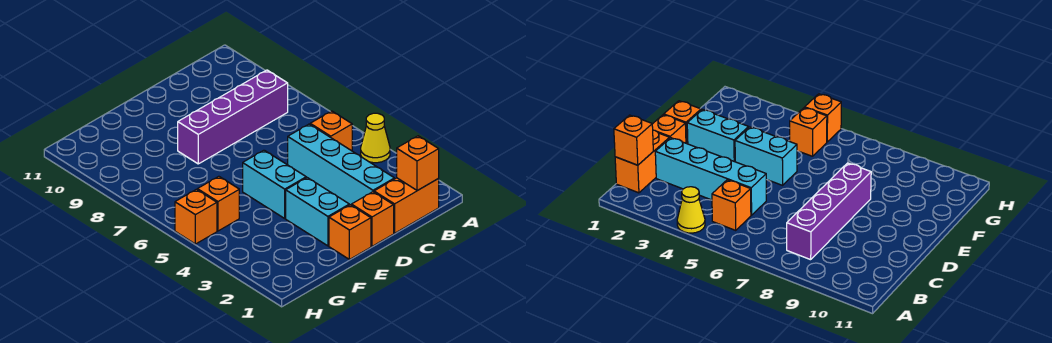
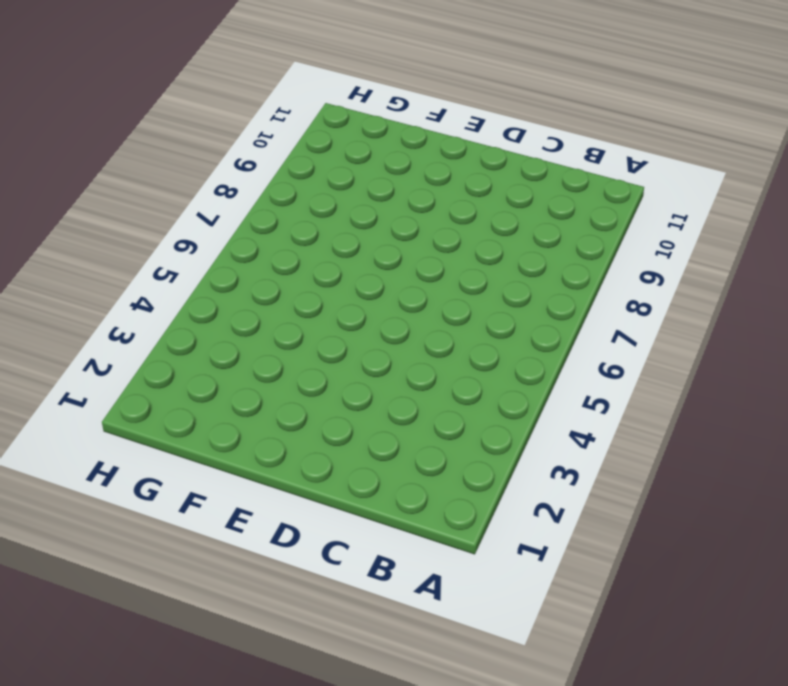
none -> yellow cone A4 level 1
none -> orange brick B1:C1 level 1
none -> orange brick B5 level 1

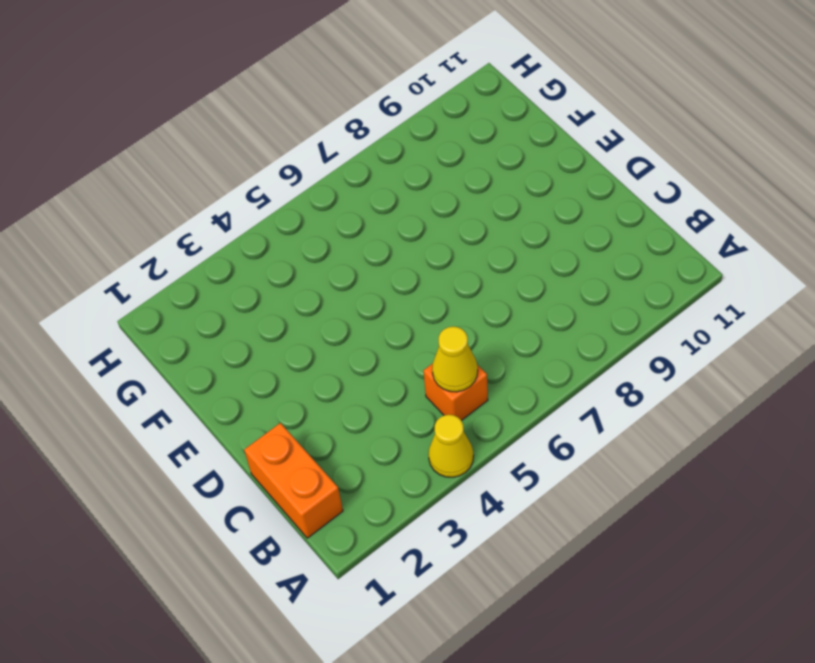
yellow cone B5 level 2 -> none
none -> purple brick B8:E8 level 1
none -> cyan brick C2:C5 level 1
none -> orange brick D1 level 1

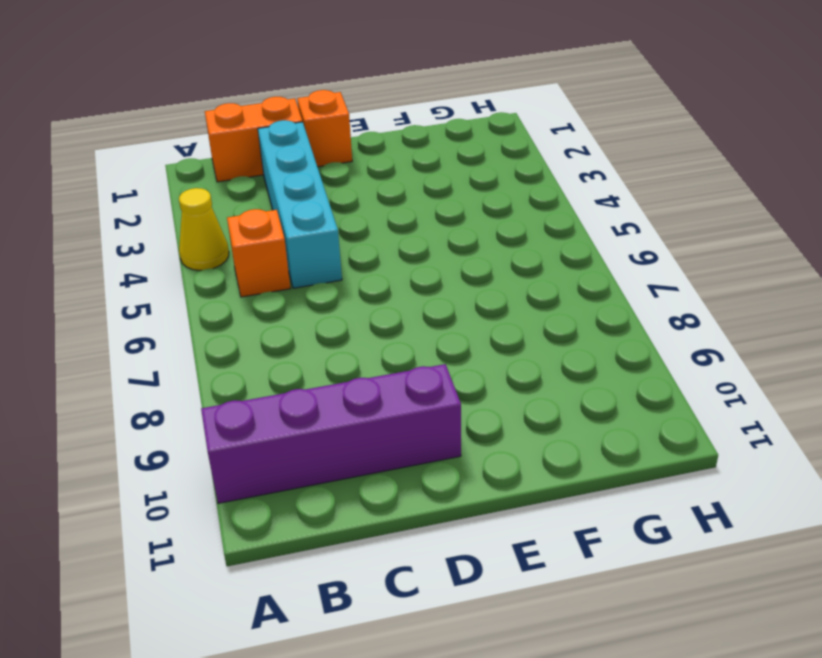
purple brick A10:D10 level 1 -> purple brick B8:E8 level 1
none -> orange brick E1 level 1
none -> cyan brick E2:E3 level 1
none -> cyan brick E4:E5 level 1

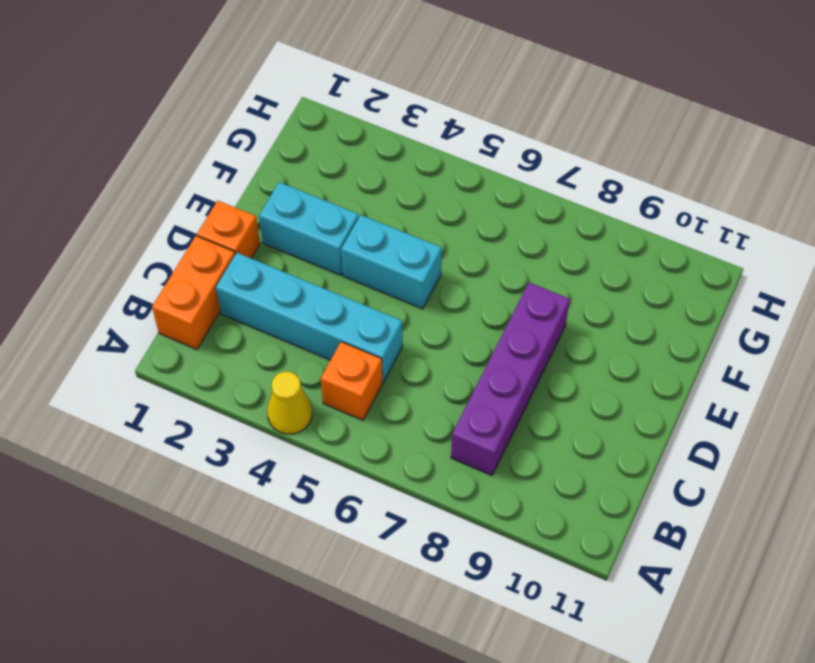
none -> orange brick E1 level 1
none -> orange brick G5 level 1
none -> orange brick H5 level 1

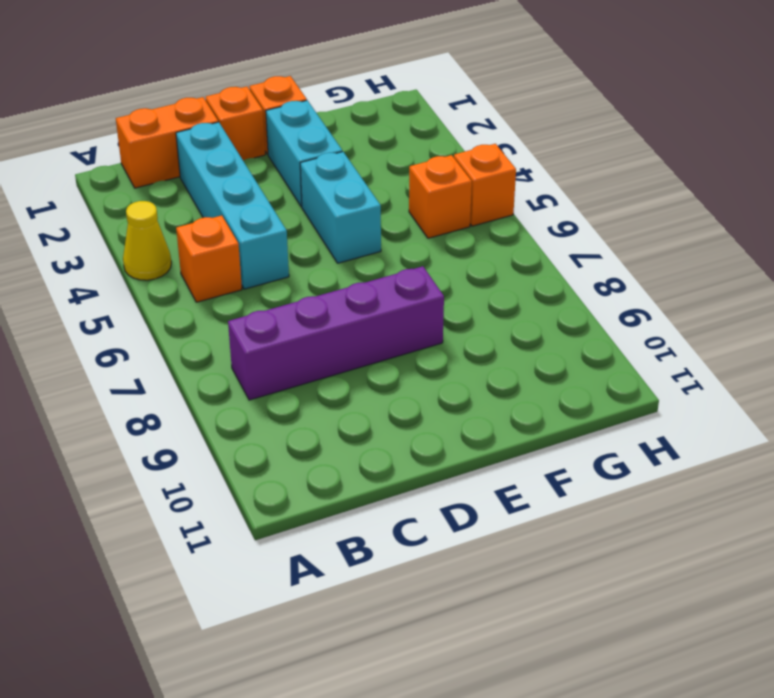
none -> orange brick B1 level 2

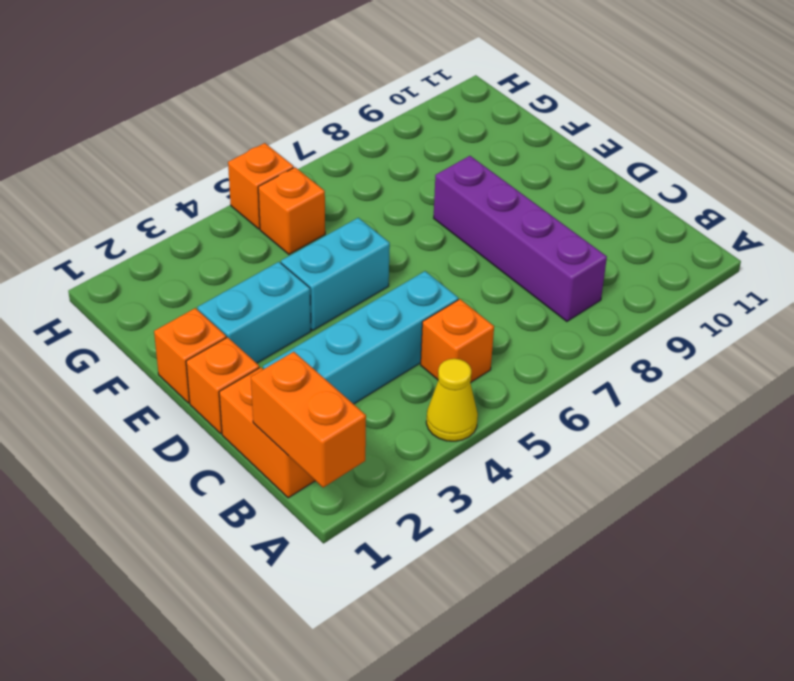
orange brick A1:B1 level 2 -> orange brick B1 level 2

